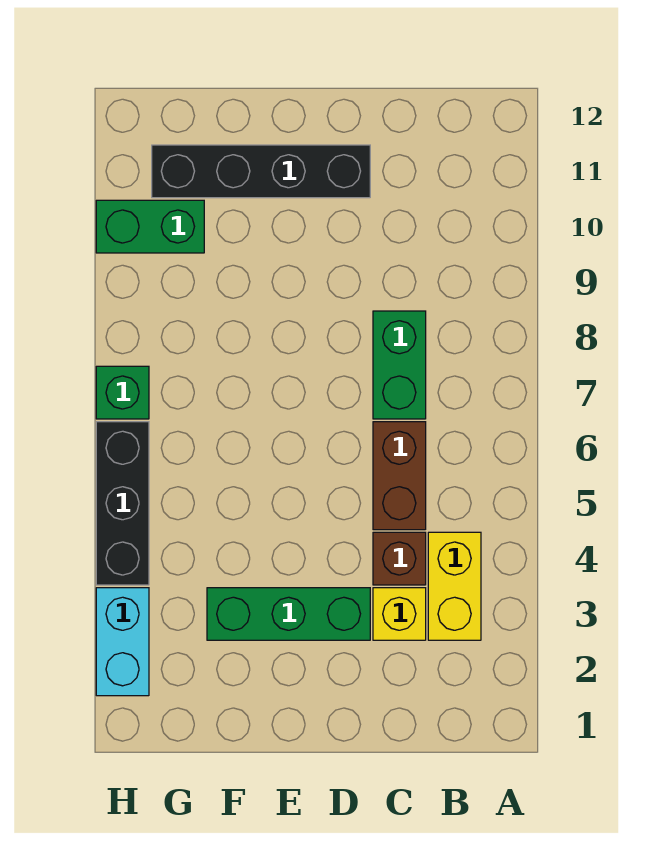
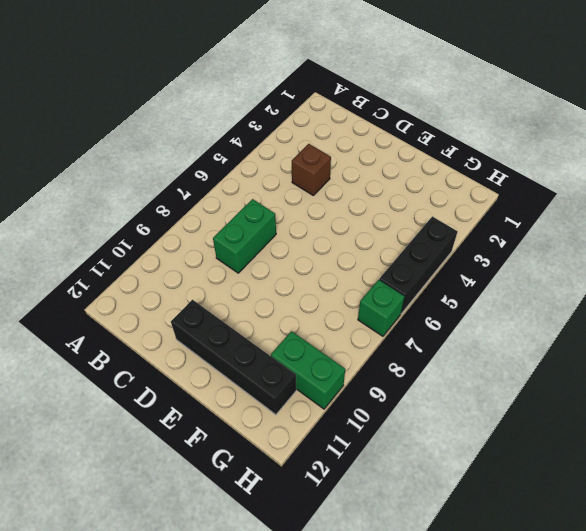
none -> yellow brick B3:B4 level 1
none -> yellow brick C3 level 1

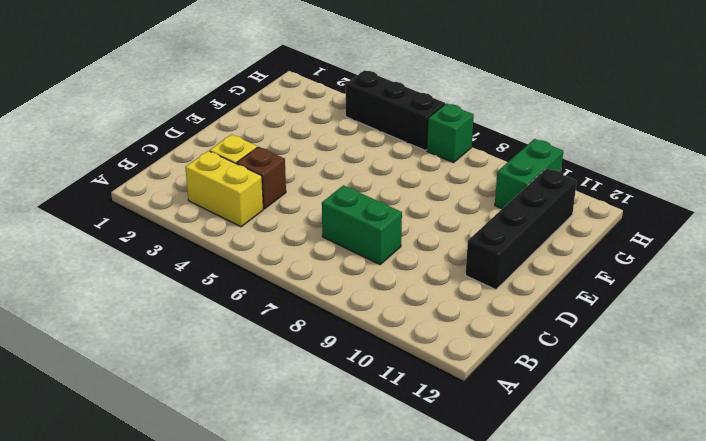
none -> brown brick C5:C6 level 1
none -> green brick D3:F3 level 1

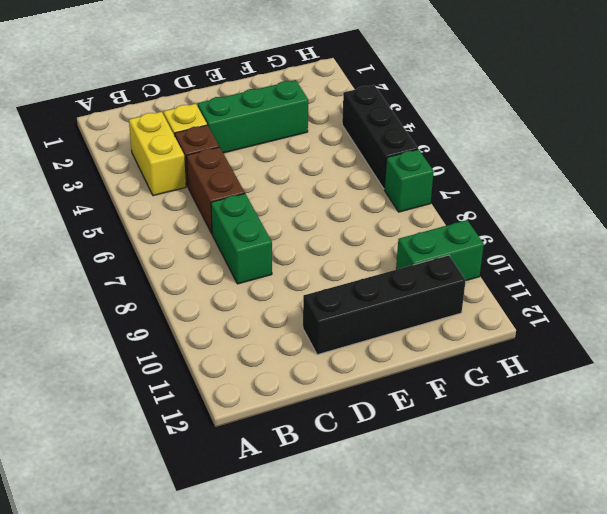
none -> cyan brick H2:H3 level 1

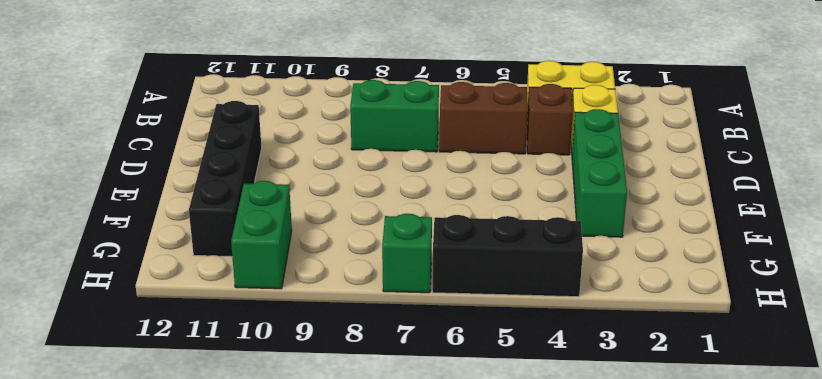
none -> cyan brick H2:H3 level 1

